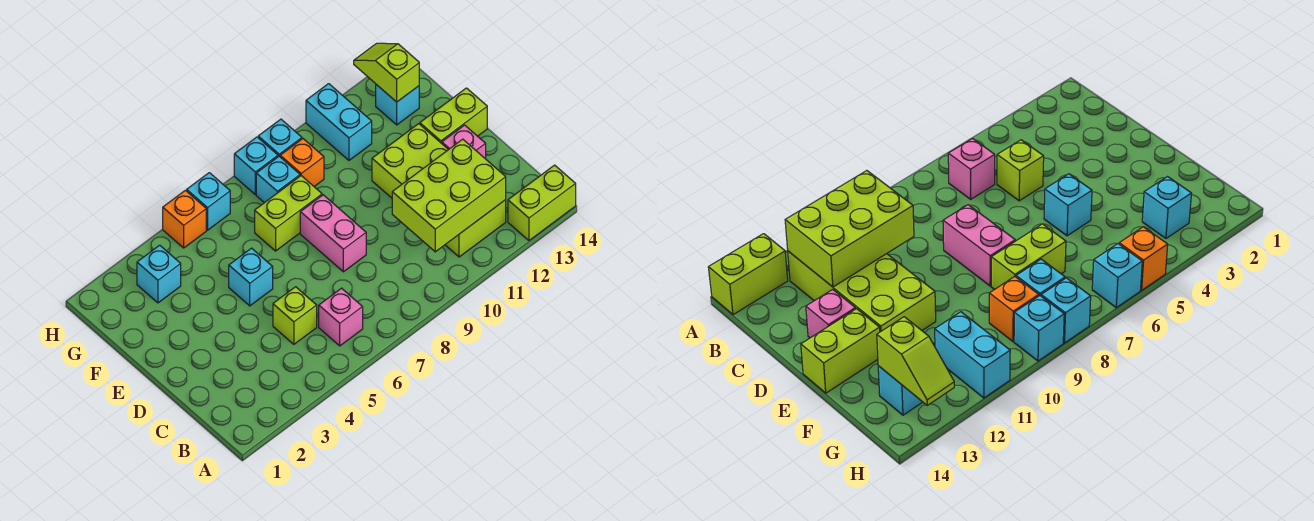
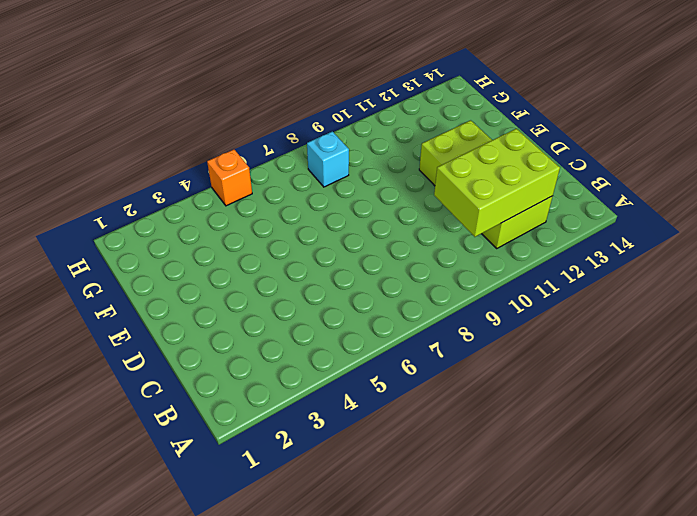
none -> lime brick A13:A14 level 1
none -> pink brick B6 level 1
none -> lime brick C5 level 1

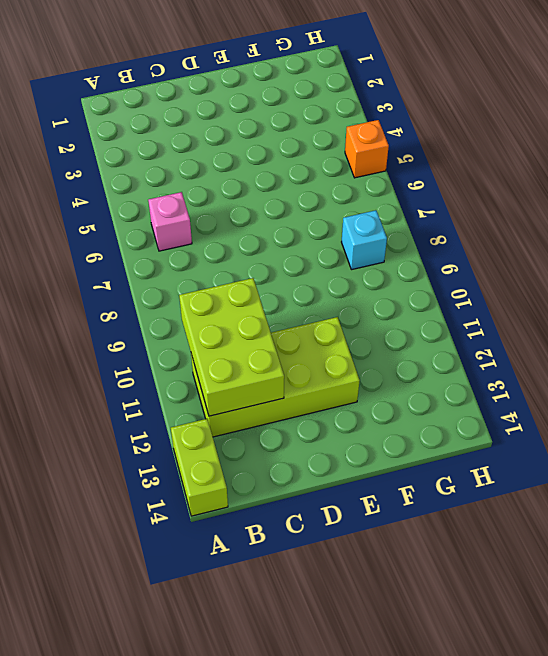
none -> lime brick C5 level 1
none -> pink brick D8:E8 level 1
none -> pink brick D13 level 1

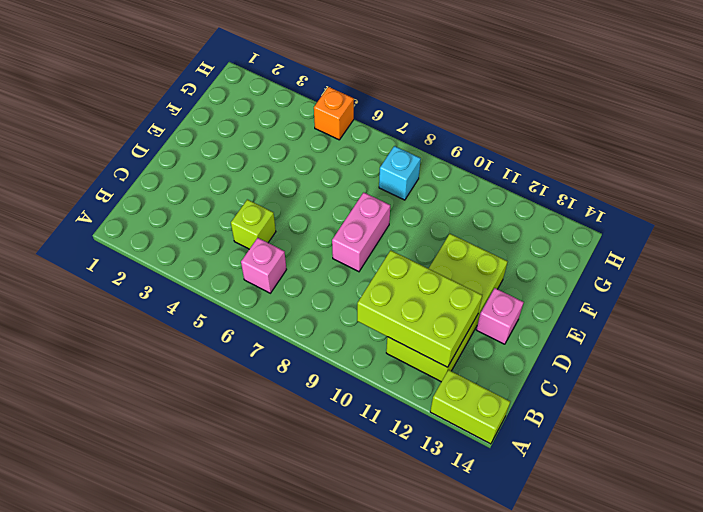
none -> cyan brick E5 level 1
none -> lime brick E13:E14 level 1
none -> lime brick F7:F8 level 1

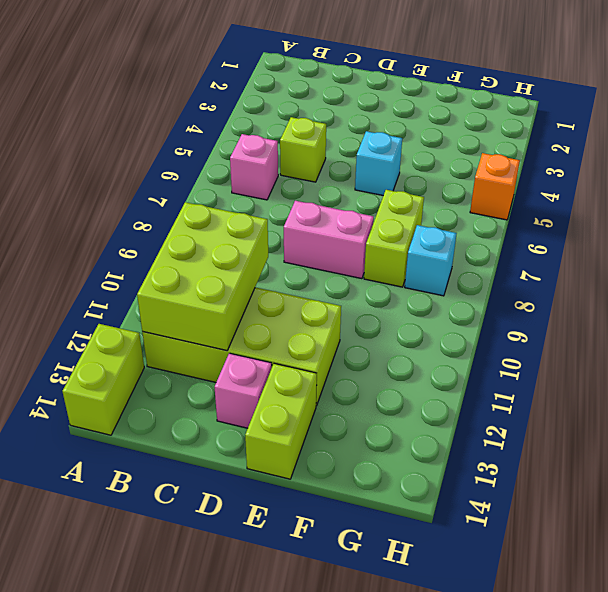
none -> cyan brick G3 level 1
none -> orange brick G9 level 1
none -> cyan brick G11:H11 level 1

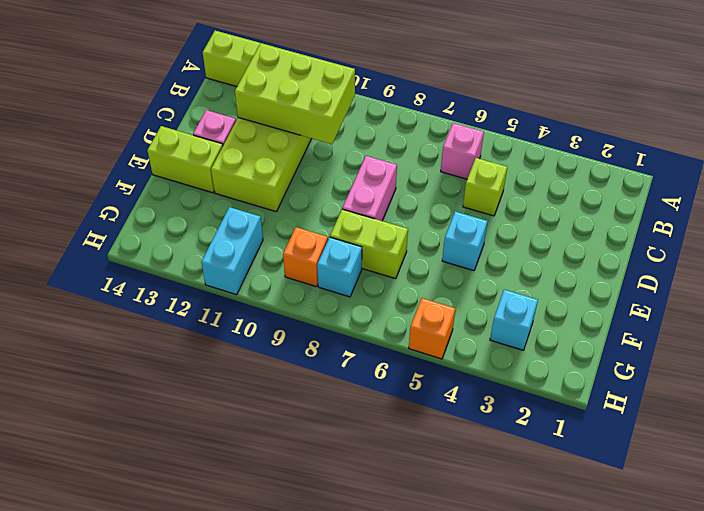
none -> cyan brick G13 level 1
none -> cyan brick H6 level 1
none -> cyan brick H8 level 1

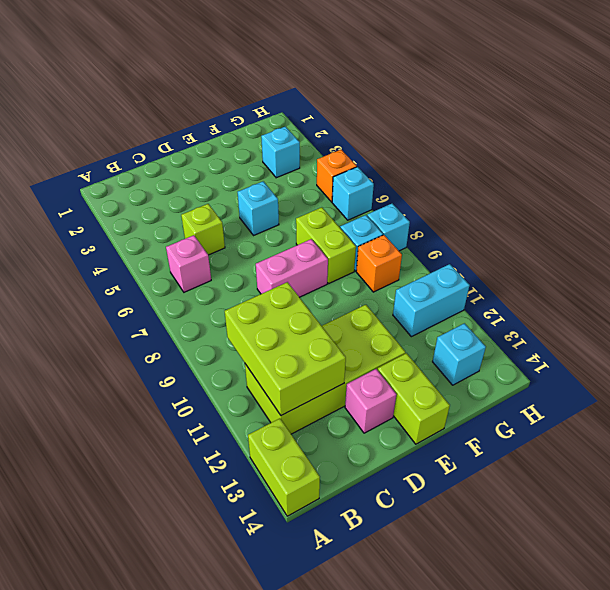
none -> cyan brick H9 level 1
none -> lime slope G13:H13 level 2 top G

